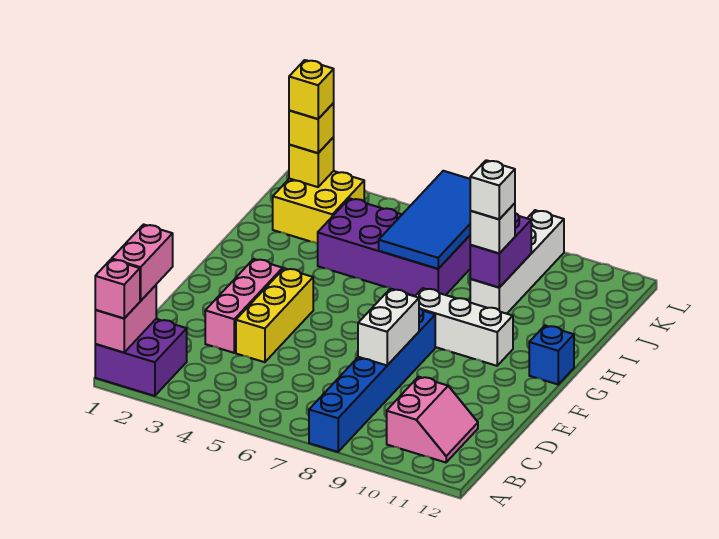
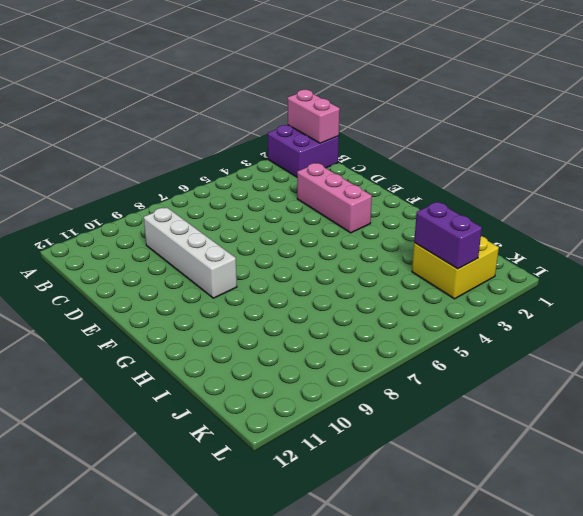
white brick C9:F9 level 1 -> white brick I9:L9 level 1
purple brick J3:K3 level 2 -> purple brick I9:J9 level 2
none -> blue brick A8:F8 level 1
none -> pink slope B10:C11 level 1 top 10
none -> yellow brick D4:F4 level 1

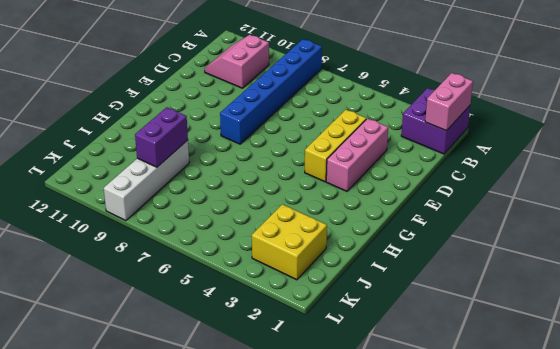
none -> white brick G8:G10 level 1
none -> blue brick G12 level 1
none -> purple brick I4:J7 level 1

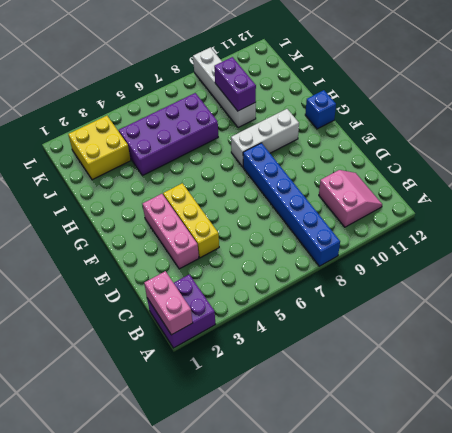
none -> white brick D8:E8 level 2
none -> blue tile I6:L7 level 2
none -> yellow brick K2 level 2

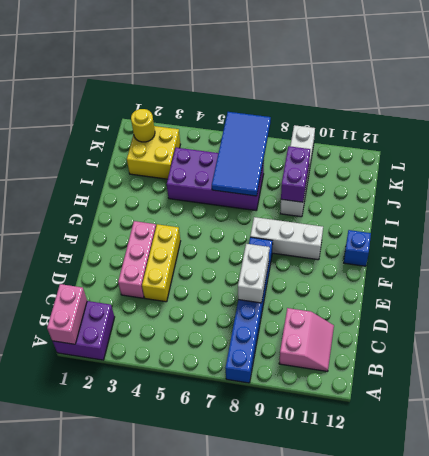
yellow round brick K2 level 2 -> yellow brick K2 level 2
none -> pink brick A1 level 3
none -> pink brick B1:C1 level 3
none -> white brick I9 level 3

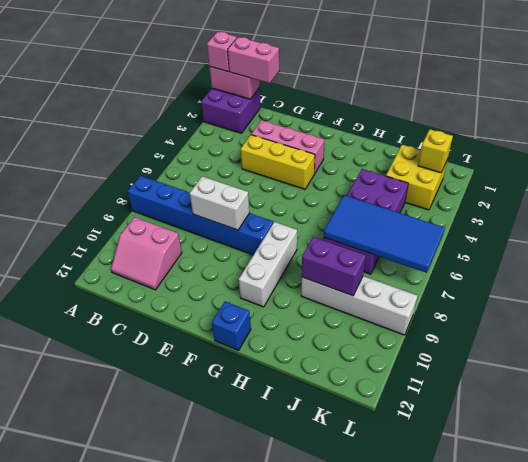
none -> white brick I9 level 3
none -> yellow brick K2 level 3
none -> white brick I9 level 4

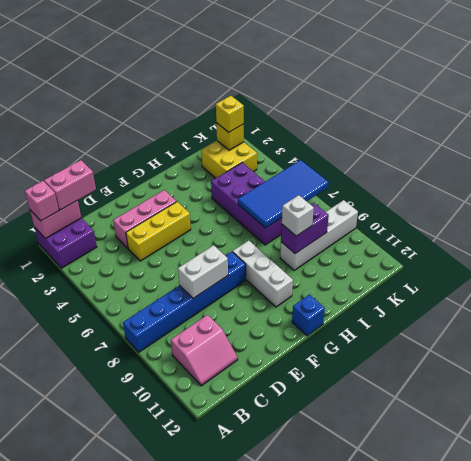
none -> white brick I9 level 4
none -> yellow brick K2 level 4

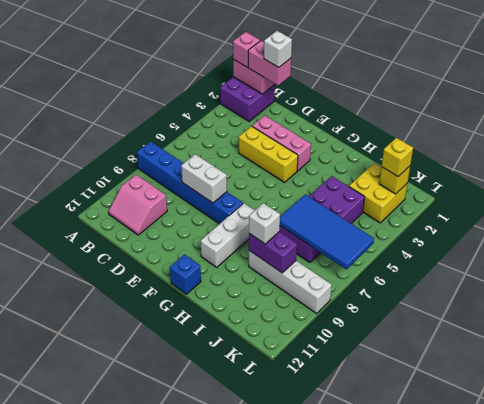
white brick C1 level 4 -> white brick I9 level 4
none -> yellow brick K2 level 4

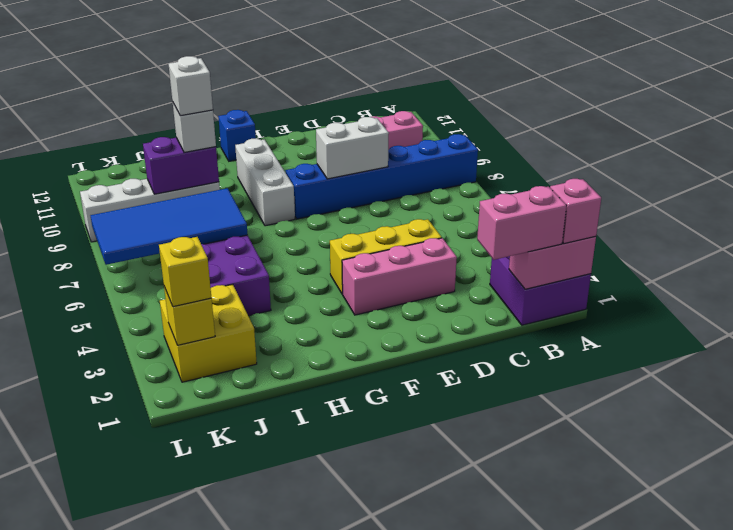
none -> yellow brick K2 level 4

